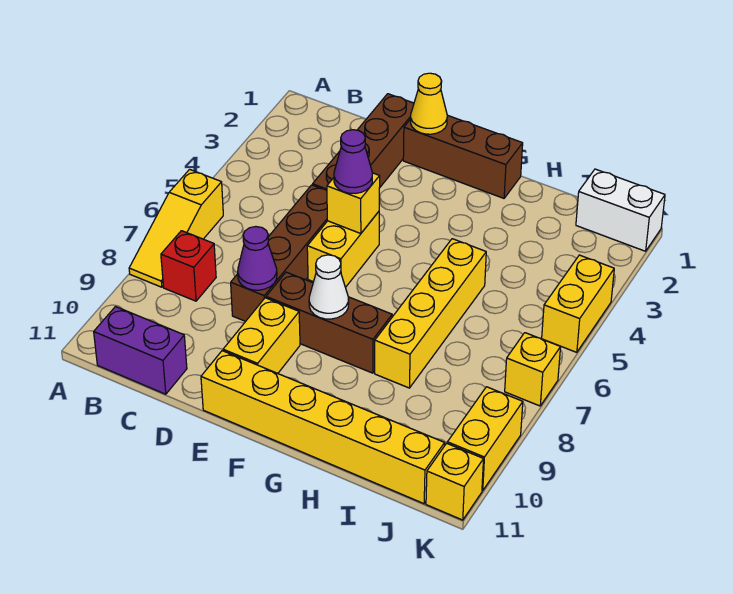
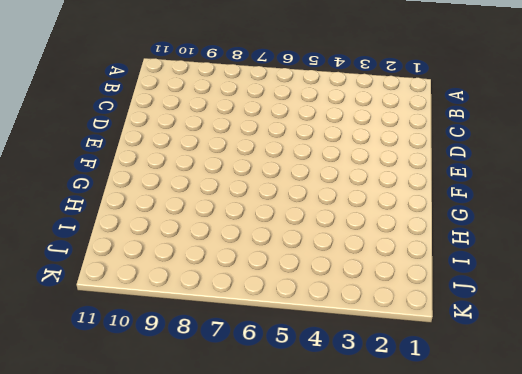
none -> yellow slope A6:A8 level 1 top 6
none -> red brick B8 level 1
none -> purple brick B11:C11 level 1

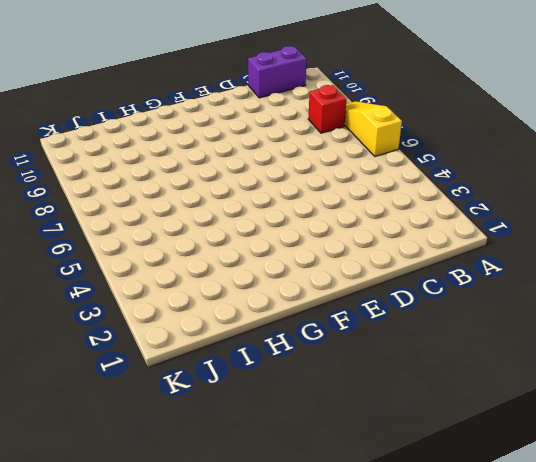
none -> brown brick D1:D4 level 1
none -> brown brick D5:D8 level 1
none -> brown brick E1:G1 level 1

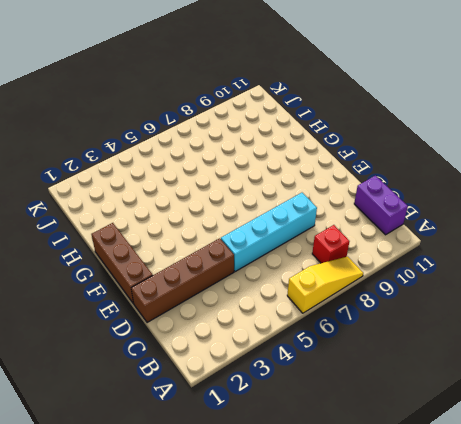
cyan brick D5:D8 level 1 -> brown brick D5:D8 level 1
none -> yellow brick E5:E6 level 1
none -> brown brick E8:G8 level 1
none -> yellow brick E9:E10 level 1

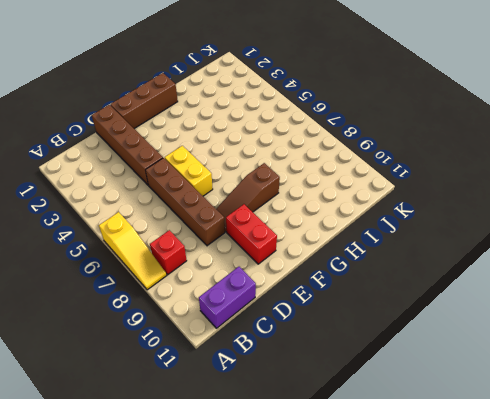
brown slope E8:G8 level 1 top G -> brown brick E8:G8 level 1
red brick E9:E10 level 1 -> yellow brick E9:E10 level 1
none -> yellow brick E11:J11 level 1
none -> yellow brick H5:H8 level 1
none -> white brick J1:K1 level 1

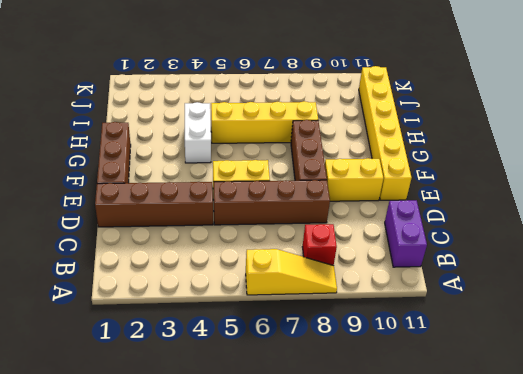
white brick G4:H4 level 1 -> white brick J1:K1 level 1
none -> yellow brick K4:K5 level 1
none -> yellow brick K7 level 1
none -> yellow brick K9:K10 level 1

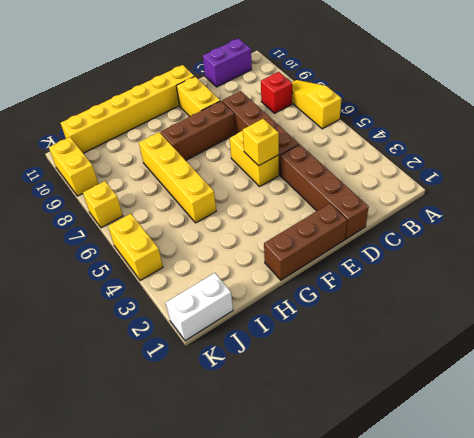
none -> yellow brick K11 level 1
none -> purple cone D8 level 2
none -> yellow cone E1 level 2

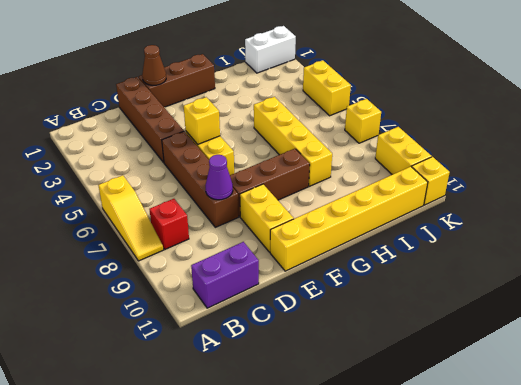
brown cone E1 level 2 -> yellow cone E1 level 2
none -> white cone F8 level 2
none -> purple cone E5 level 3

